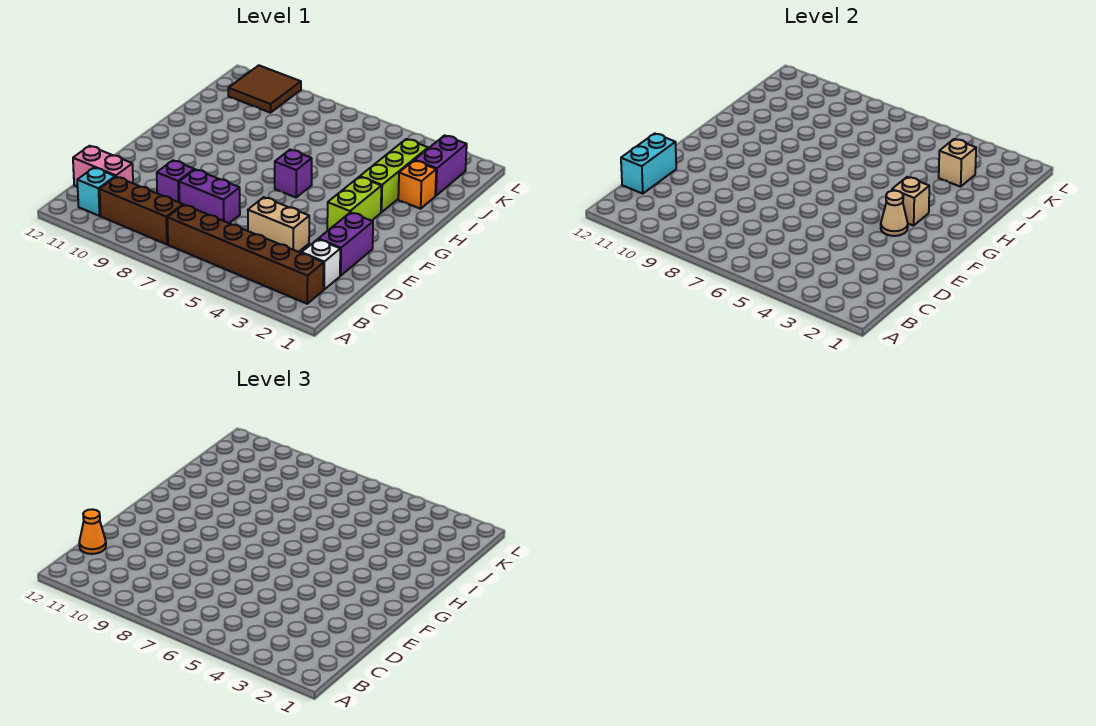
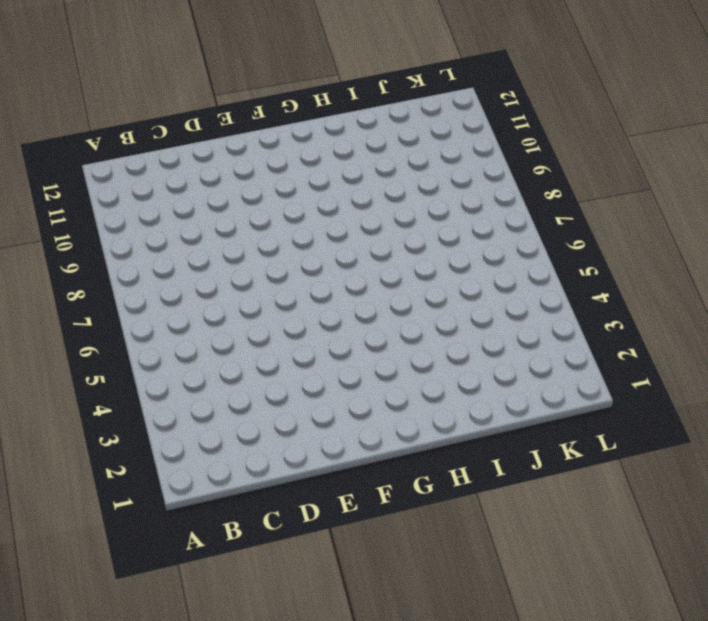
none -> brown brick B2:B7 level 1
none -> brown brick B8:B10 level 1
none -> cyan brick B11 level 1

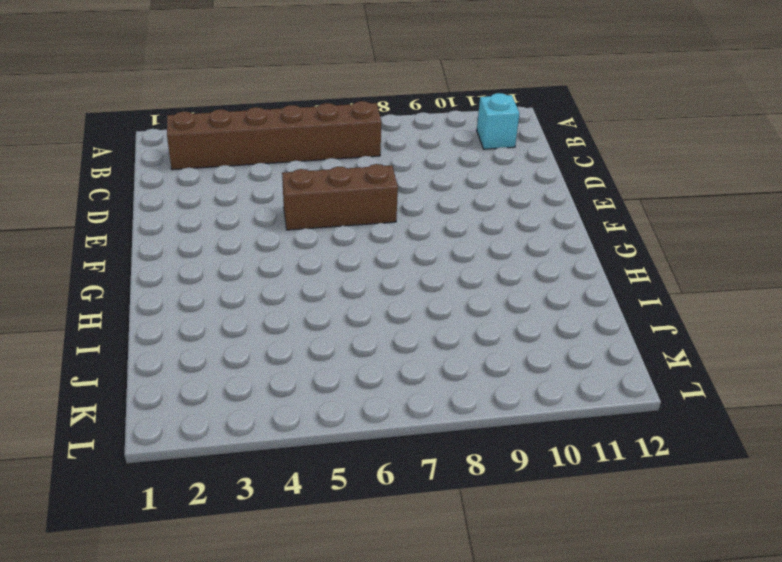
brown brick E5:E7 level 1 -> brown brick B8:B10 level 1
none -> white brick C2 level 1
none -> pink brick C11:C12 level 1
none -> purple brick D2:E2 level 1

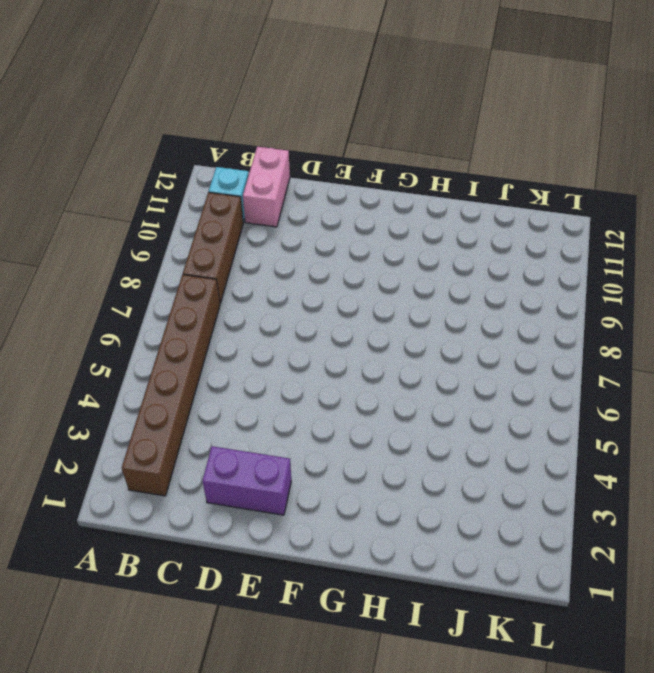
none -> white brick C2 level 1
none -> tan brick D4:D5 level 1
none -> purple brick D7:D8 level 1

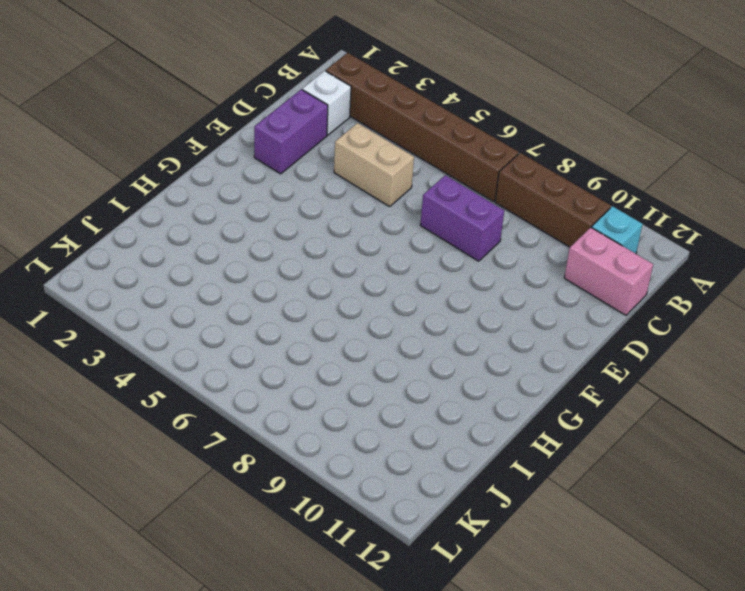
none -> purple brick D9 level 1
none -> lime brick F3:G3 level 1
none -> purple brick G6 level 1

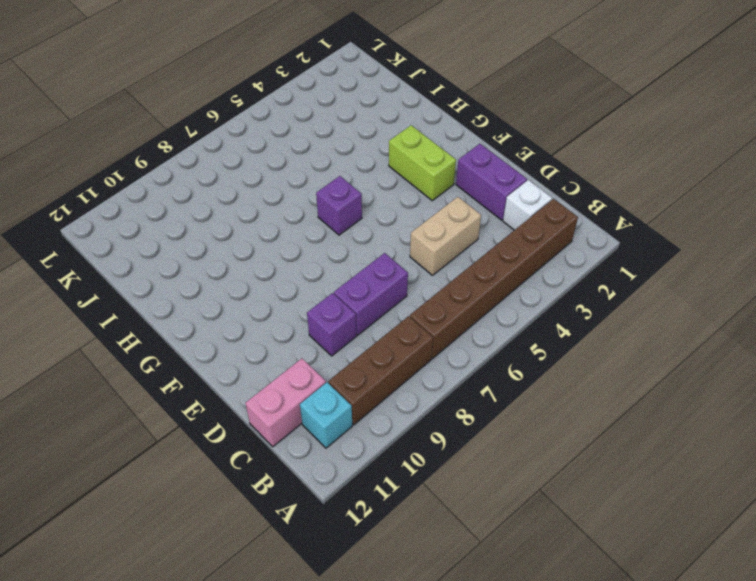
none -> lime brick H3:J3 level 1
none -> orange brick I2 level 1
none -> purple brick J2:K2 level 1

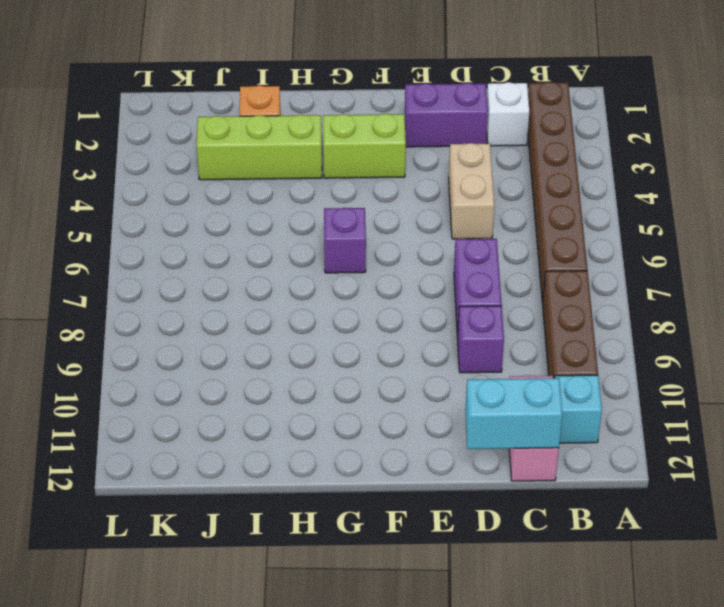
none -> purple brick J2:K2 level 1
none -> brown tile K10:L11 level 1
none -> tan cone F3 level 2

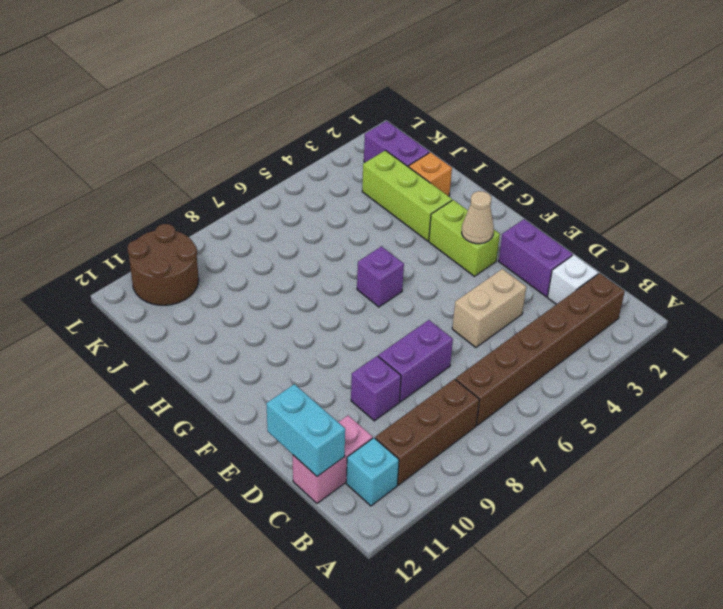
brown round brick K10:L11 level 1 -> brown tile K10:L11 level 1
none -> tan brick G3 level 2
none -> tan brick J3 level 2
none -> orange cone C12 level 3

